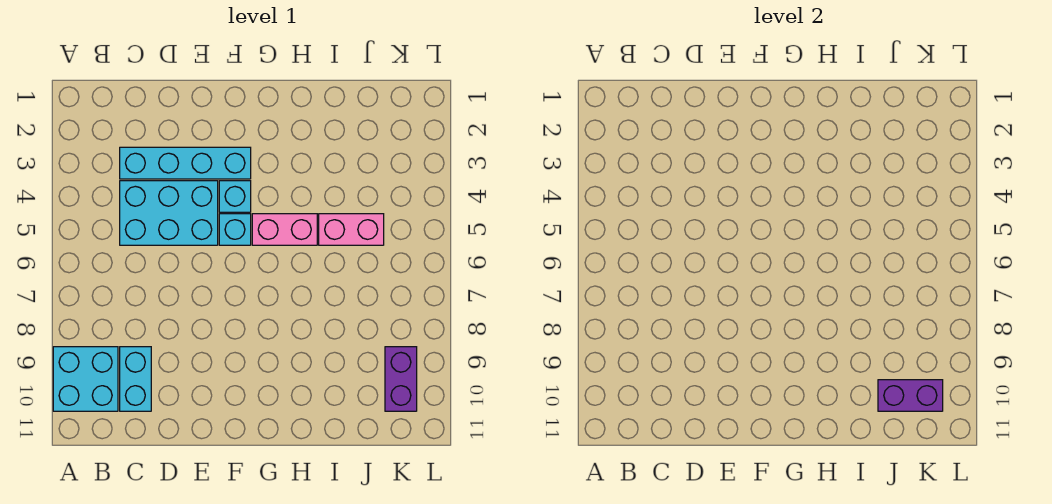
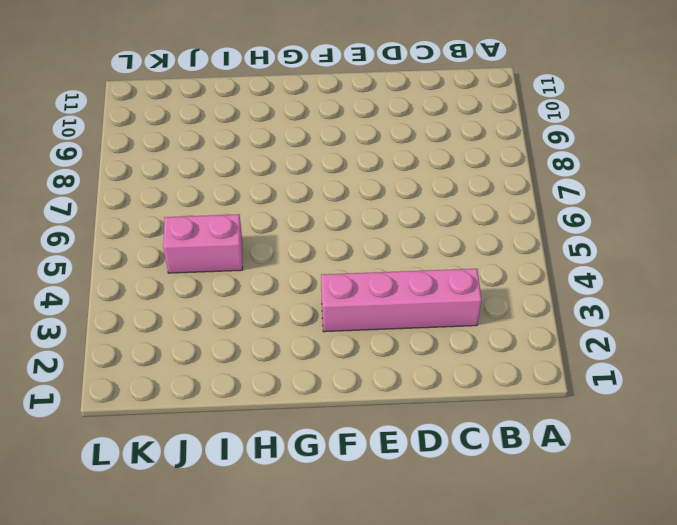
pink brick C3:F3 level 1 -> cyan brick C3:F3 level 1
none -> cyan brick A9:B10 level 1
none -> cyan brick C4:E5 level 1

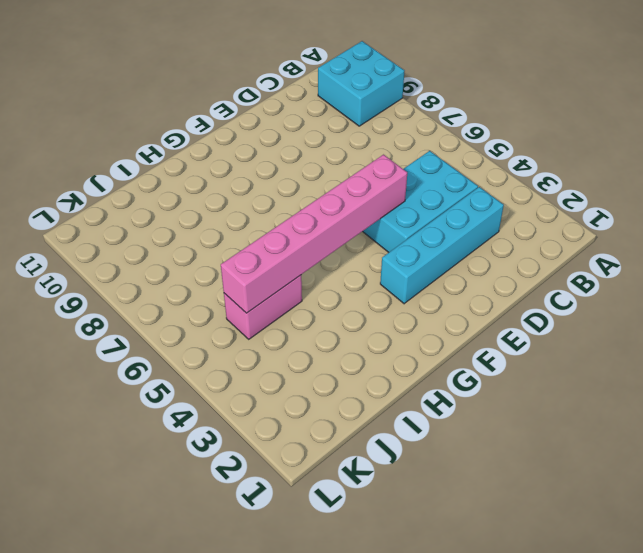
pink brick E5:J5 level 2 -> none
none -> cyan brick C9:C10 level 1
none -> cyan brick F4 level 1

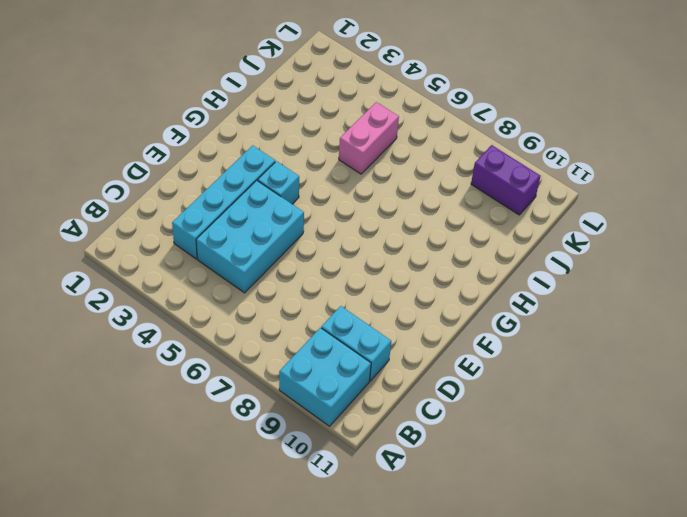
none -> cyan brick F5 level 1
none -> pink brick G5:H5 level 1

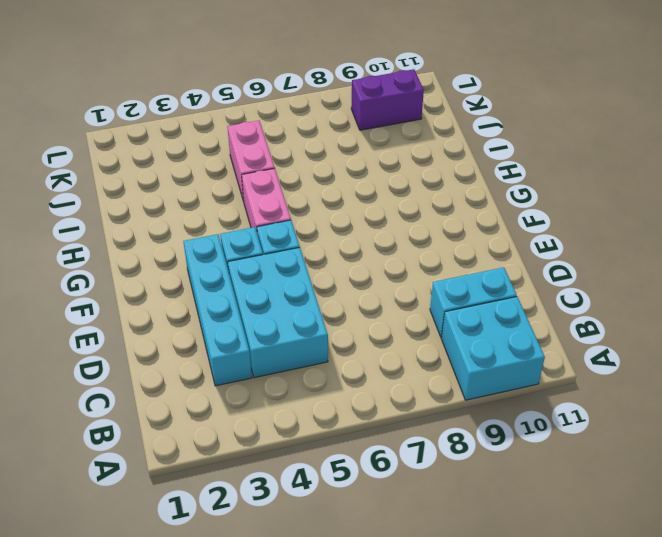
none -> purple brick J10:K10 level 2

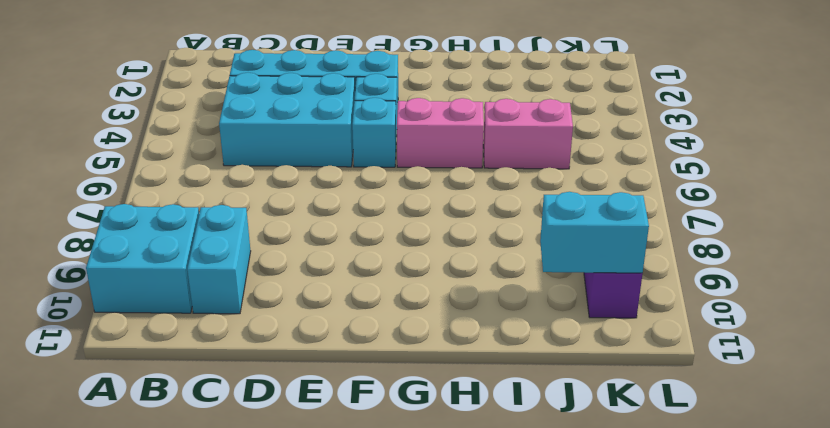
cyan brick J10:K10 level 2 -> purple brick J10:K10 level 2

